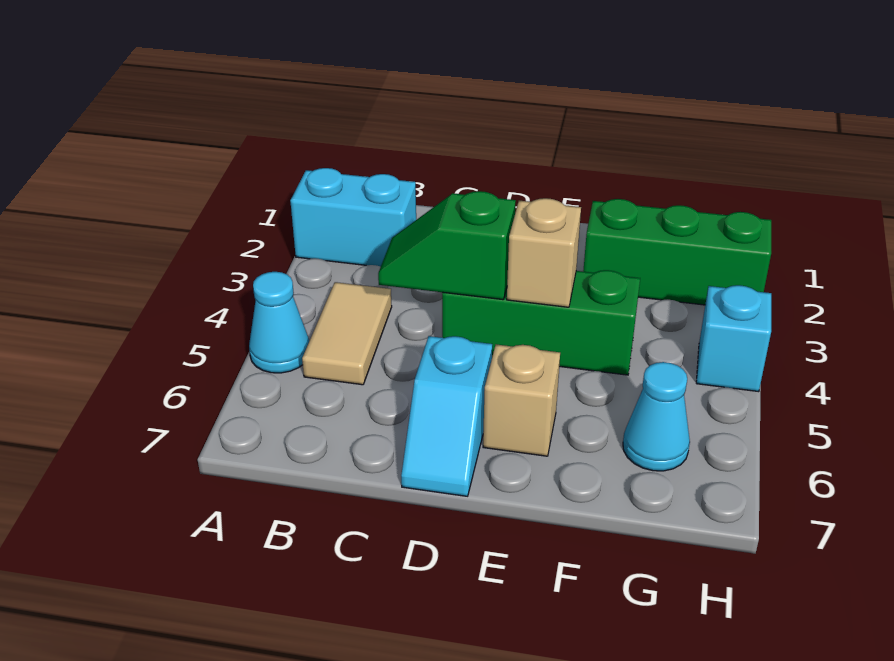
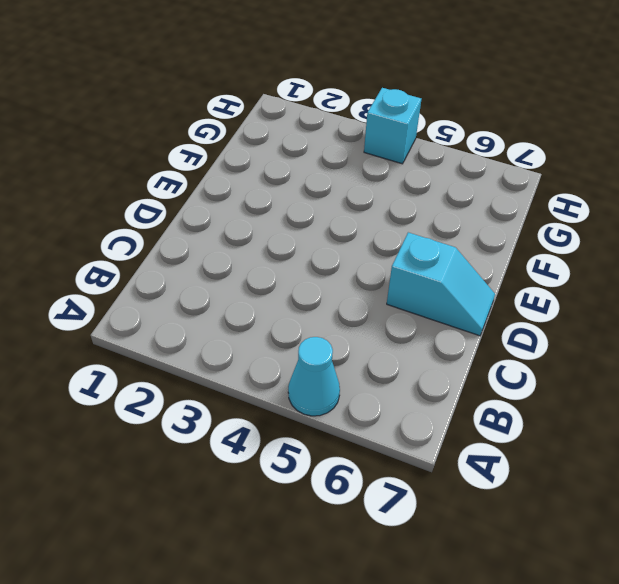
none -> cyan brick A2:B2 level 1
none -> tan tile B4:B5 level 1

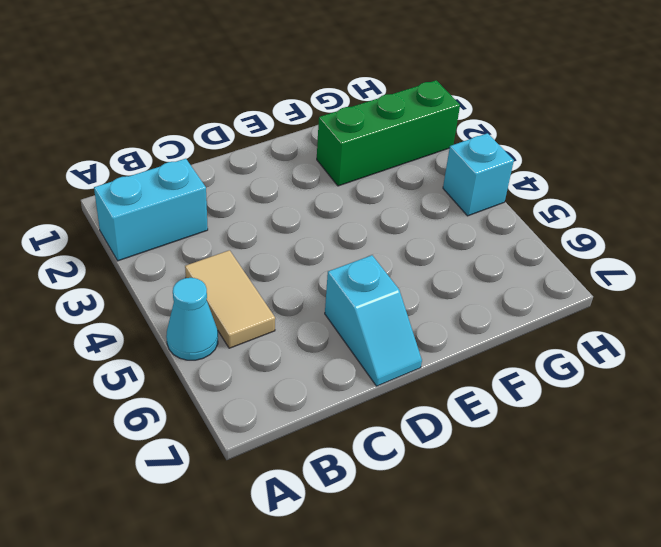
none -> green brick D4:F4 level 1
none -> tan brick E6 level 1

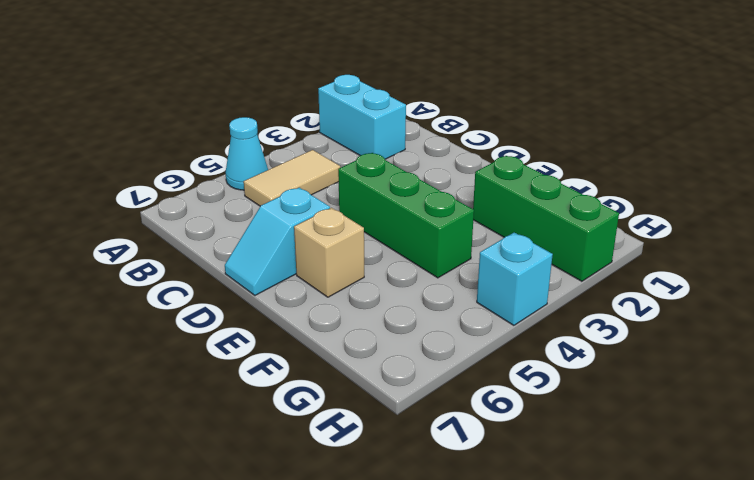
none -> cyan cone G6 level 1
none -> green slope C4:D4 level 2 top D

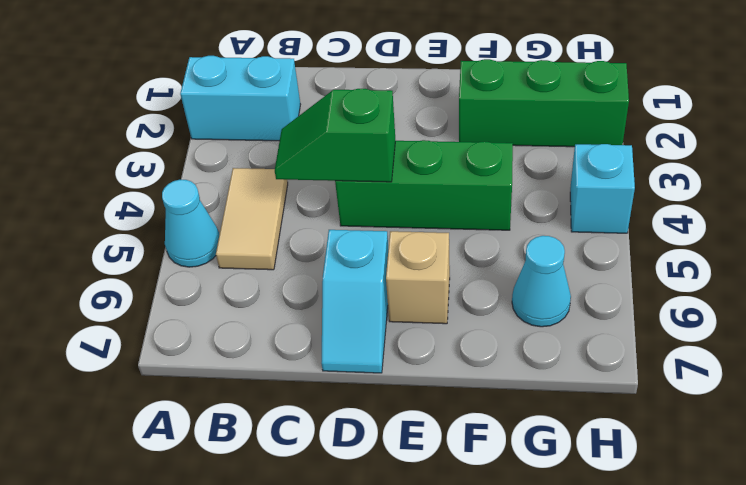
none -> tan brick E4 level 2

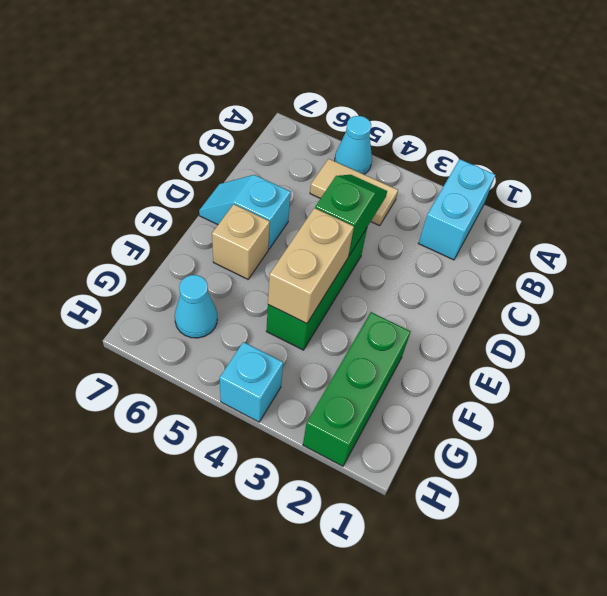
tan brick E4:F4 level 2 -> tan brick E4 level 2

